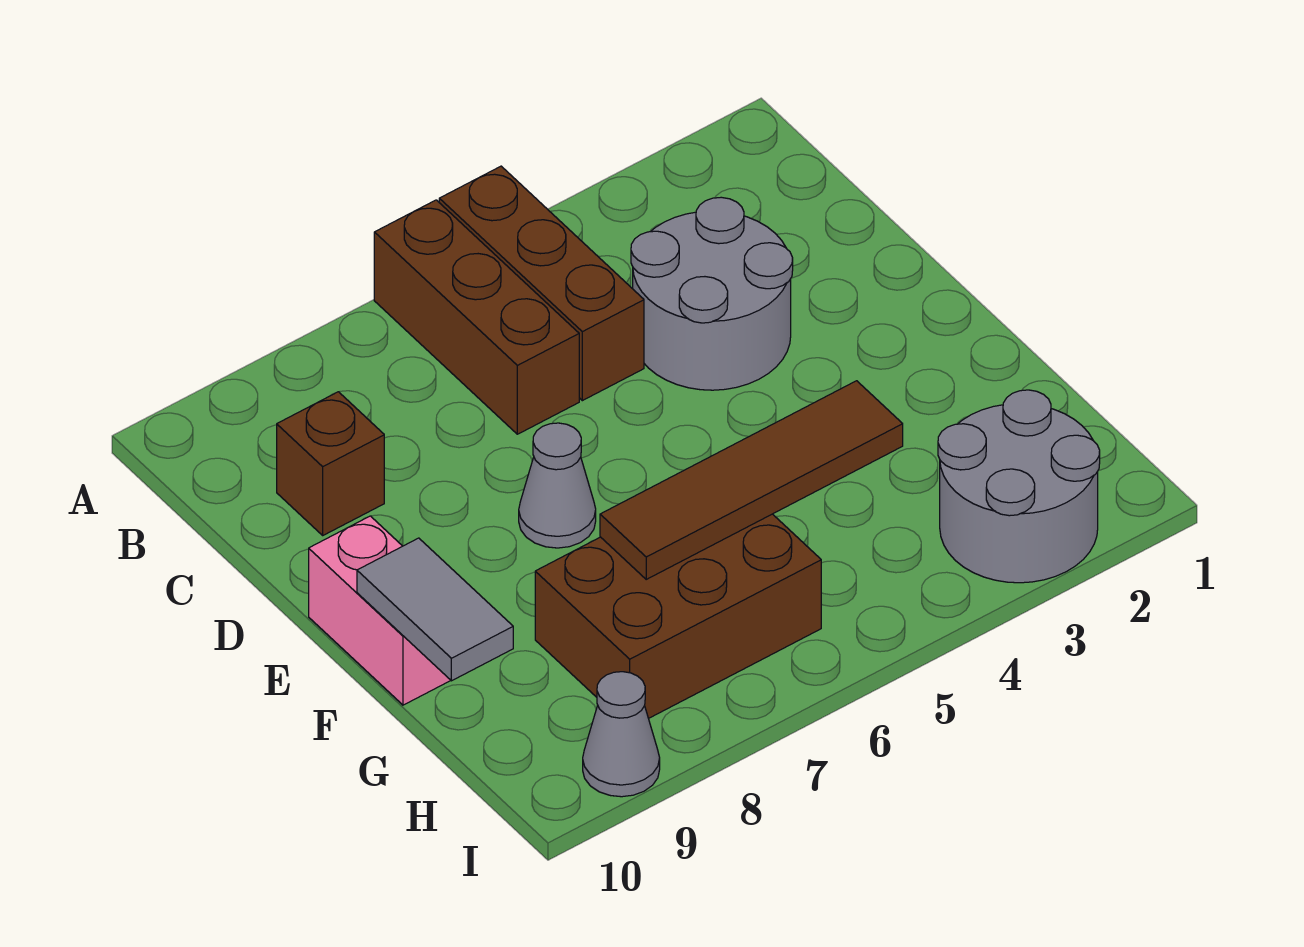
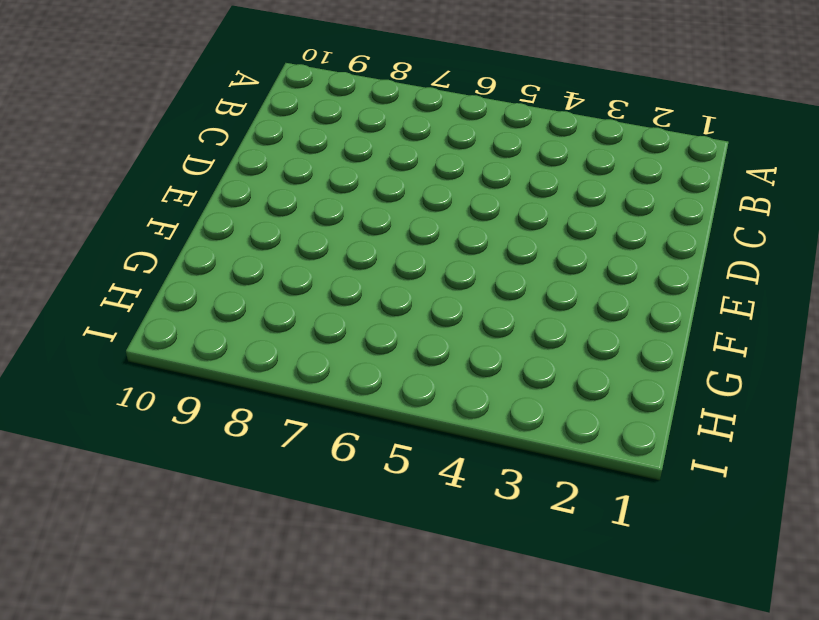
none -> brown brick A5:C5 level 1
none -> brown brick A6:C6 level 1

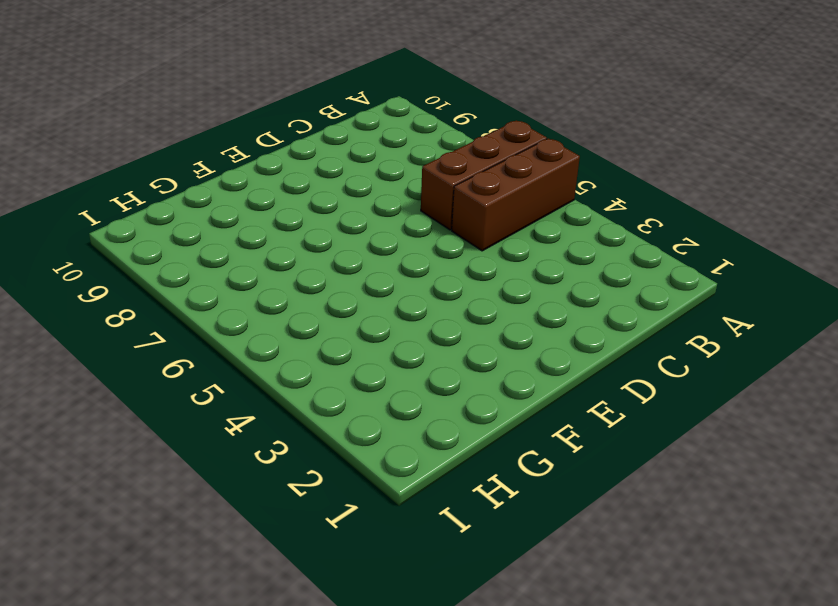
none -> grey round brick C3:D4 level 1
none -> brown brick C9 level 1

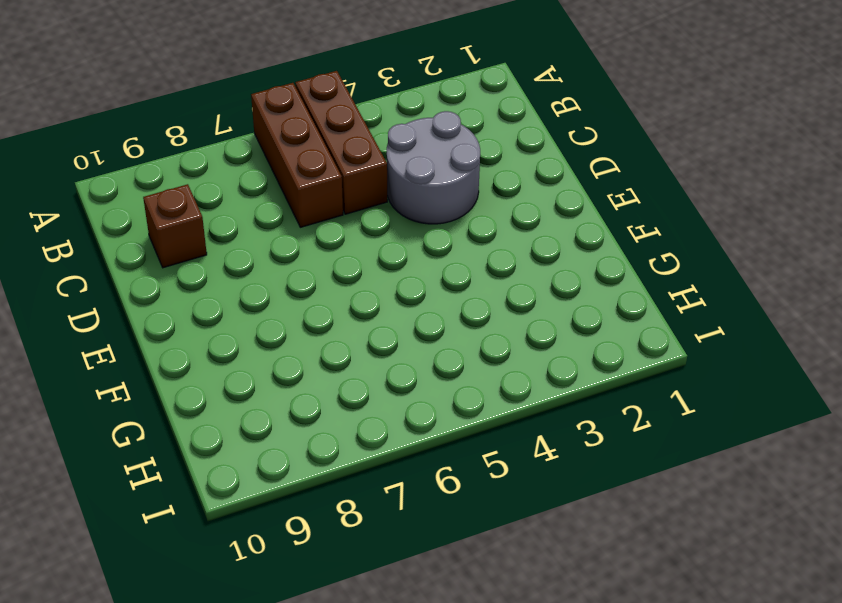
none -> grey cone E7 level 1
none -> pink brick E10:F10 level 1

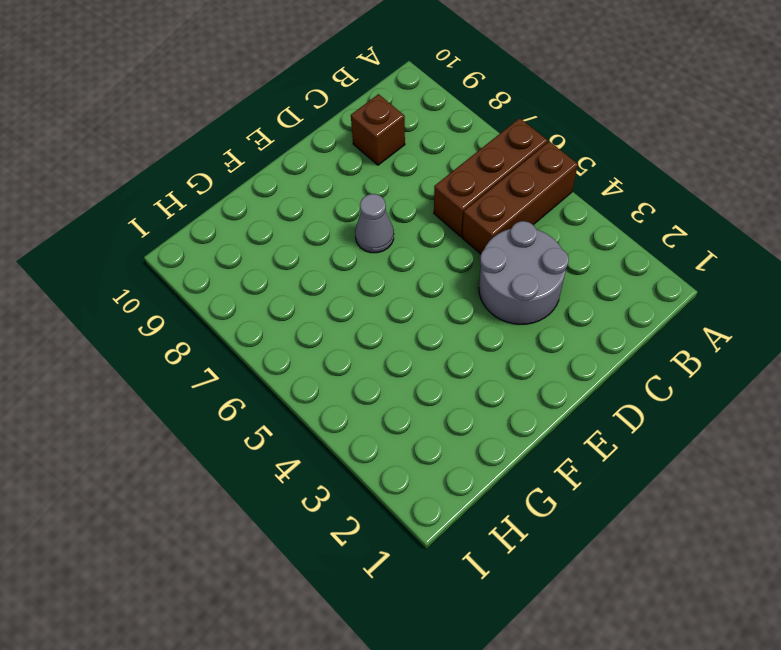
none -> pink brick E10:F10 level 1
none -> brown brick G6:H8 level 1

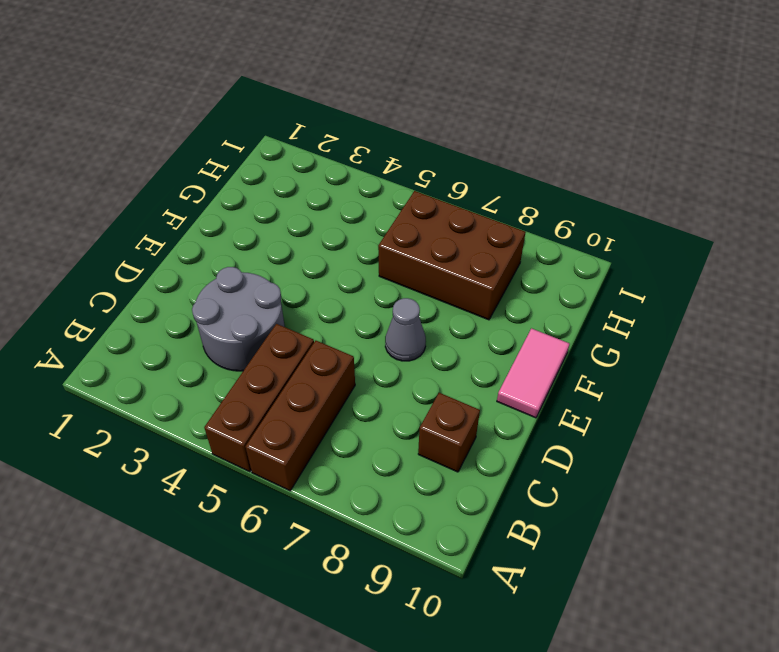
pink tile E10:F10 level 1 -> pink brick E10:F10 level 1
none -> grey round brick H2:I3 level 1
none -> grey cone I9 level 1

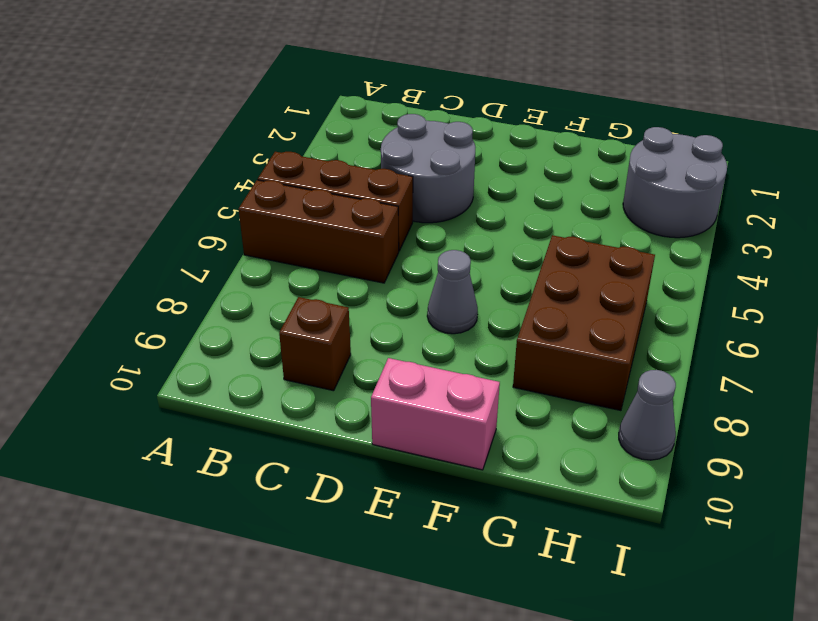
none -> grey tile F10:G10 level 2
none -> brown tile G4:G7 level 2

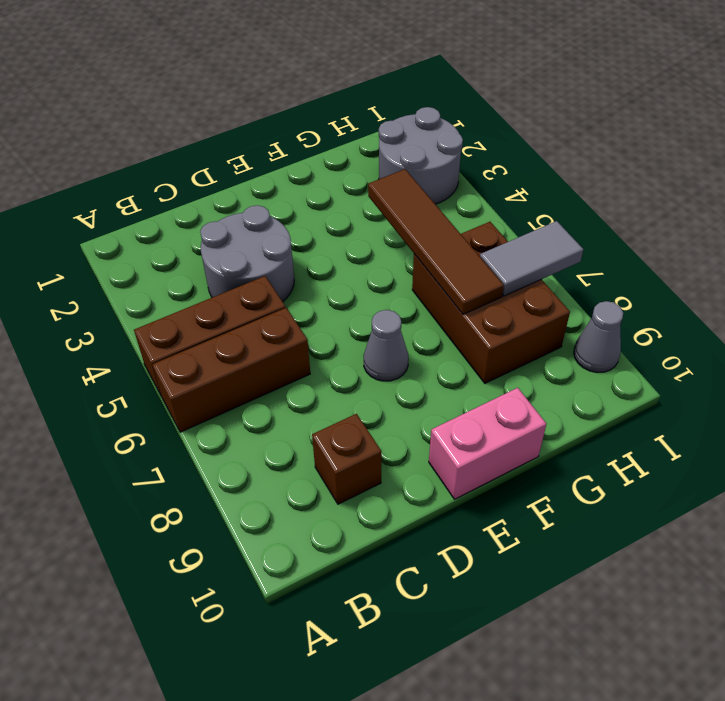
grey tile H7:I7 level 2 -> grey tile F10:G10 level 2

